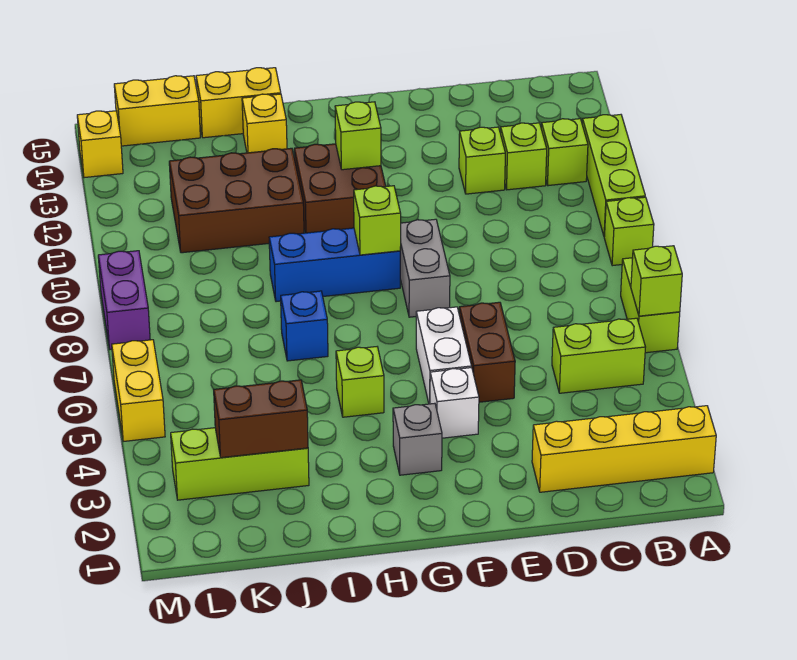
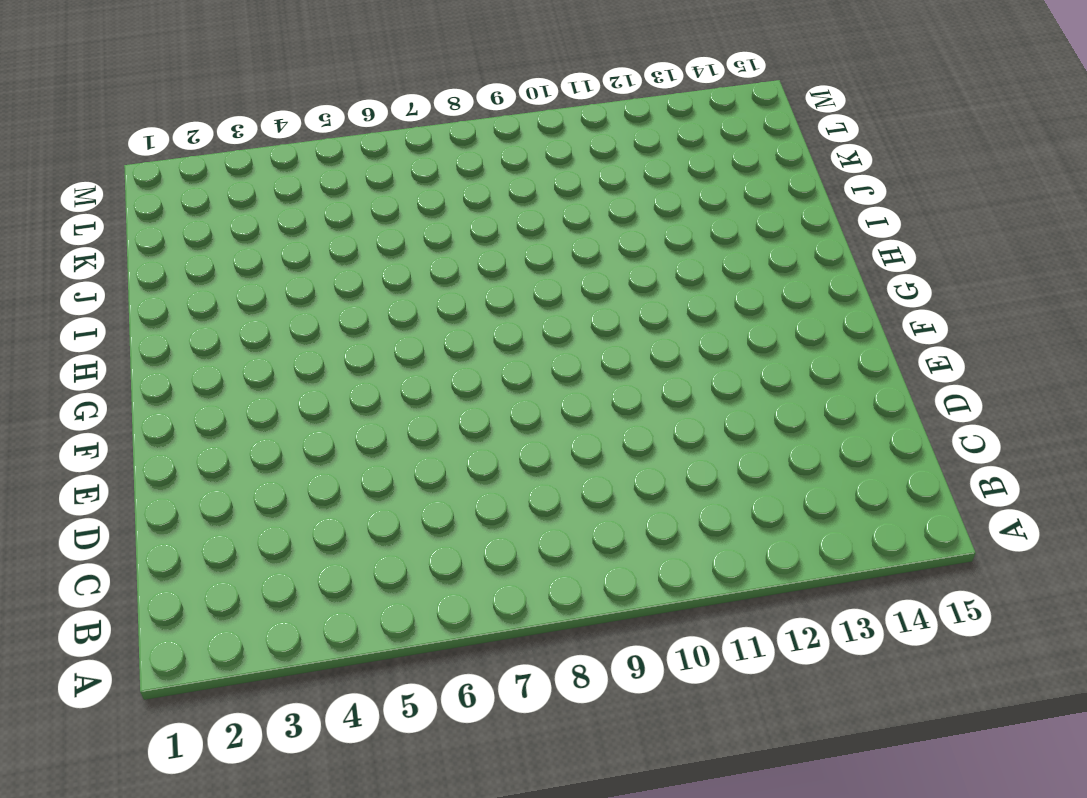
none -> yellow brick A2:D2 level 1
none -> lime brick A6:A7 level 1
none -> lime brick A9 level 1

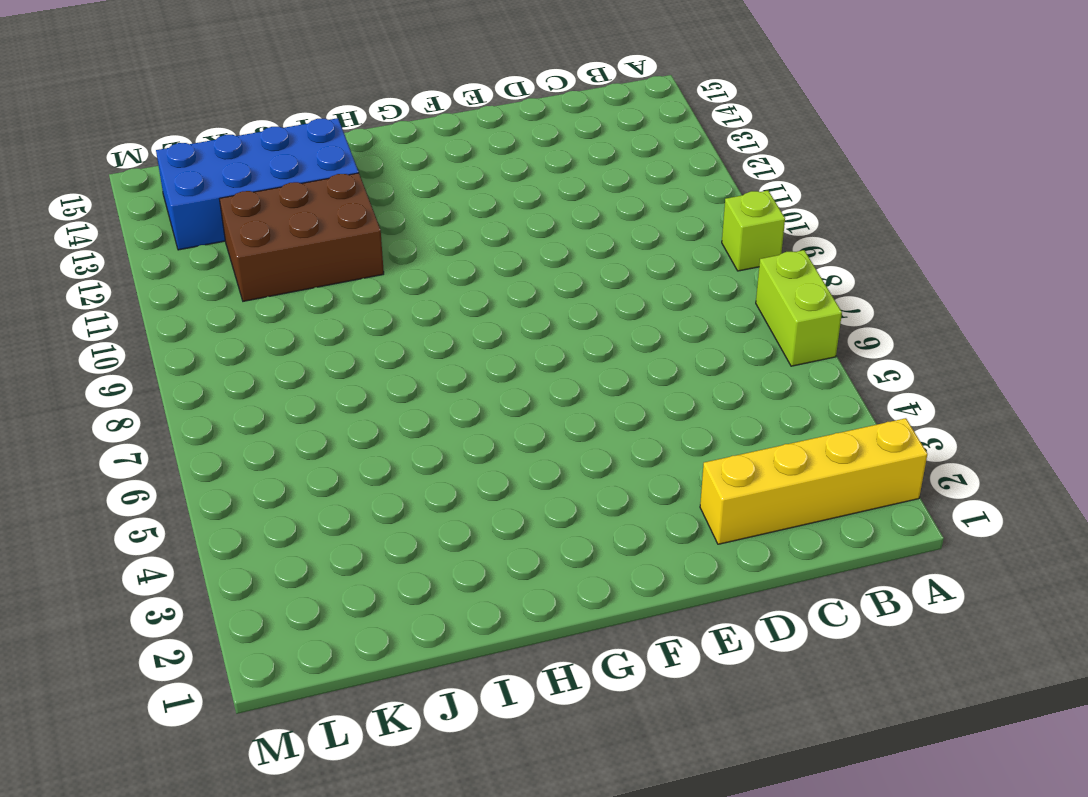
blue brick I13:L14 level 1 -> yellow brick I14 level 1
none -> lime brick A10:A12 level 1
none -> lime brick B5:C5 level 1
none -> lime brick B12 level 1

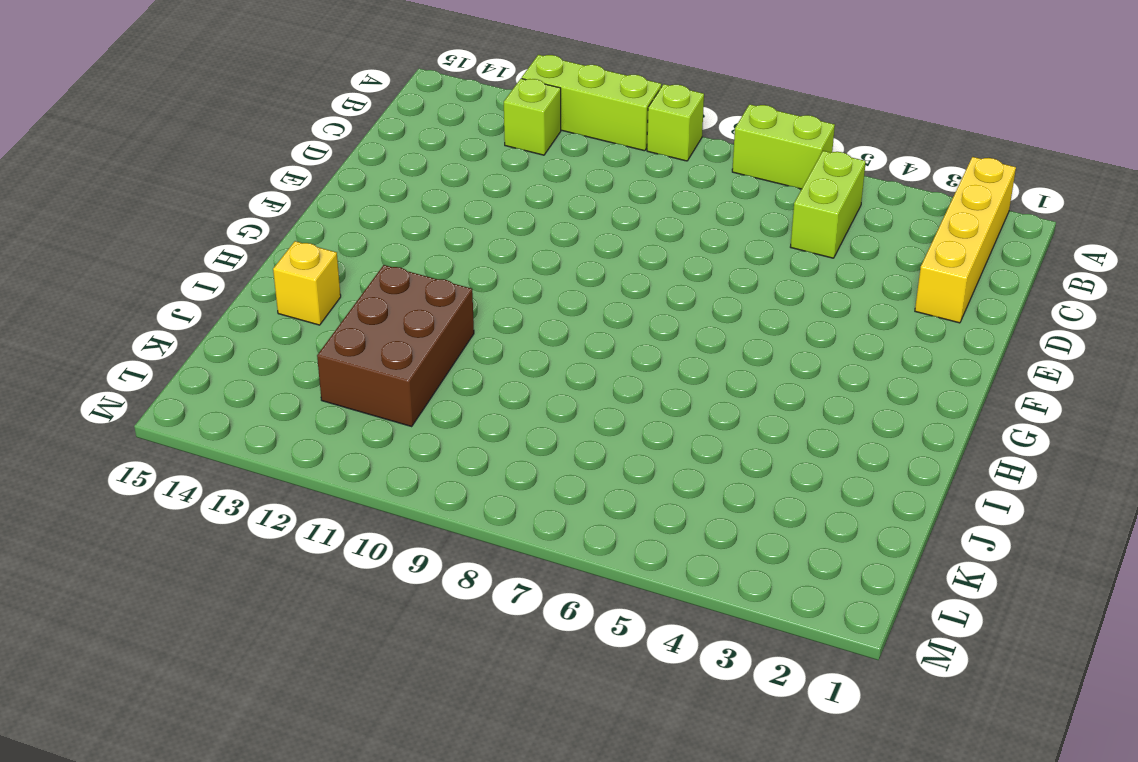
none -> lime brick C12 level 1
none -> lime brick D12 level 1
none -> brown brick E5:E6 level 1

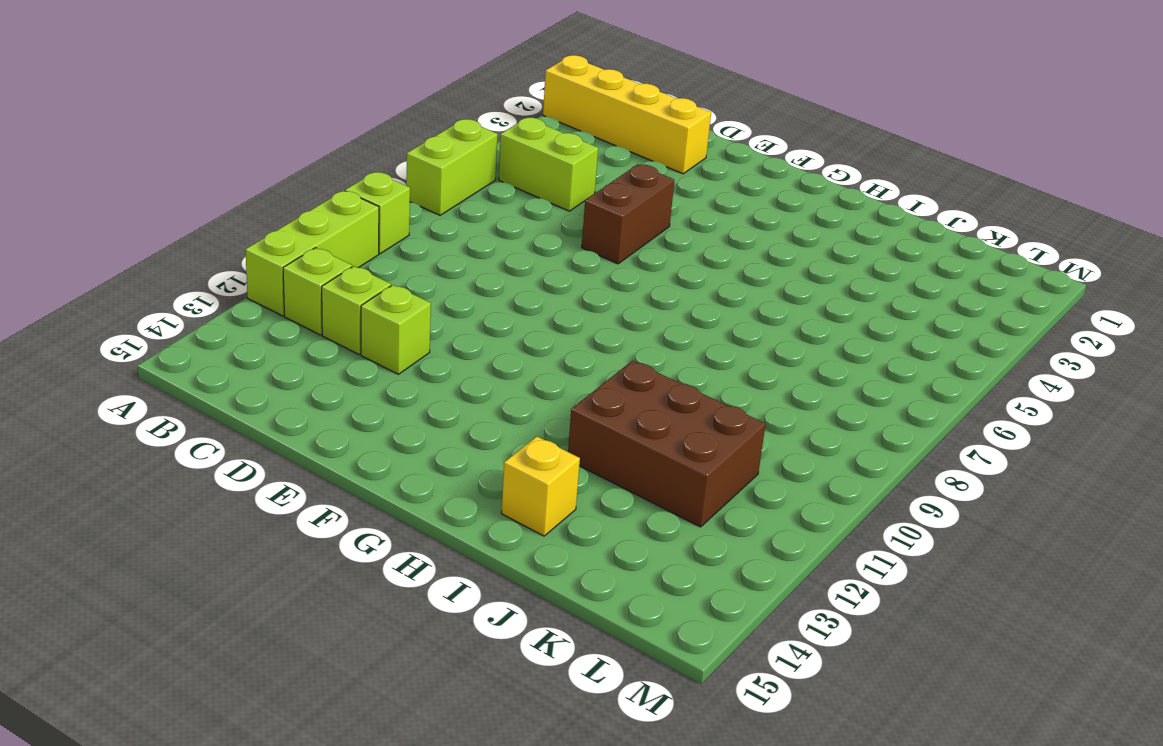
none -> white brick F4 level 1
none -> white brick F5:F6 level 1
none -> grey brick F8:F9 level 1

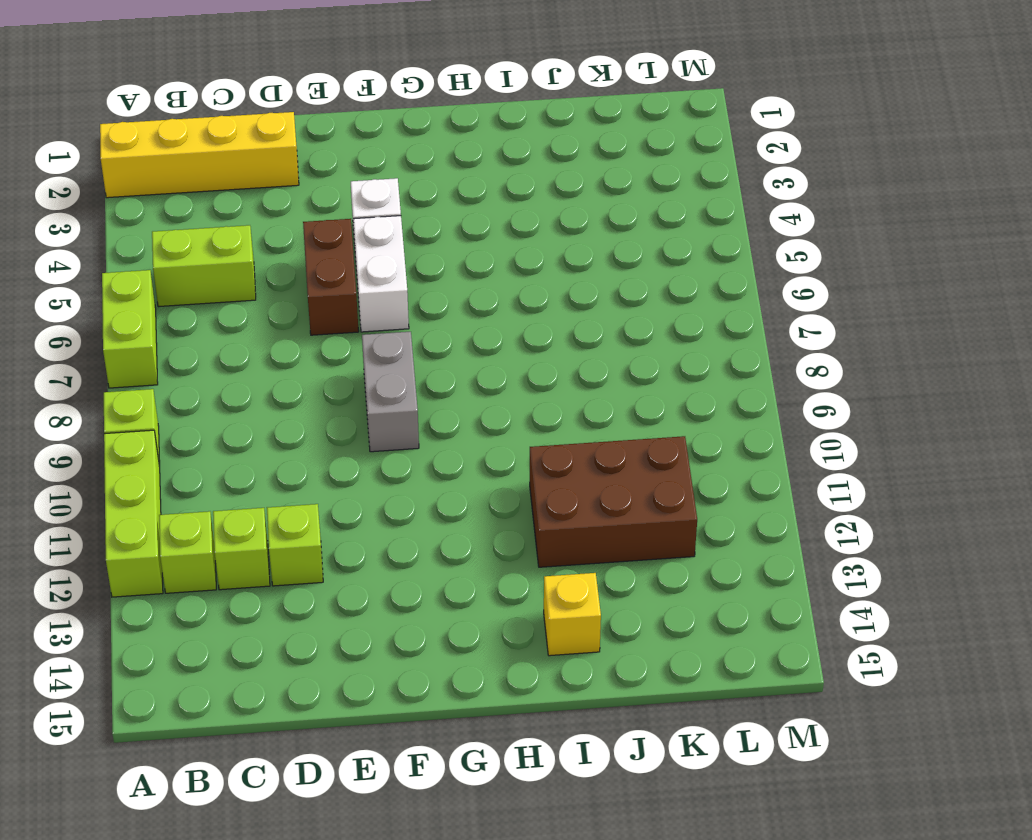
none -> grey brick G3 level 1
none -> blue brick G9:I9 level 1
none -> brown brick G11:H12 level 1

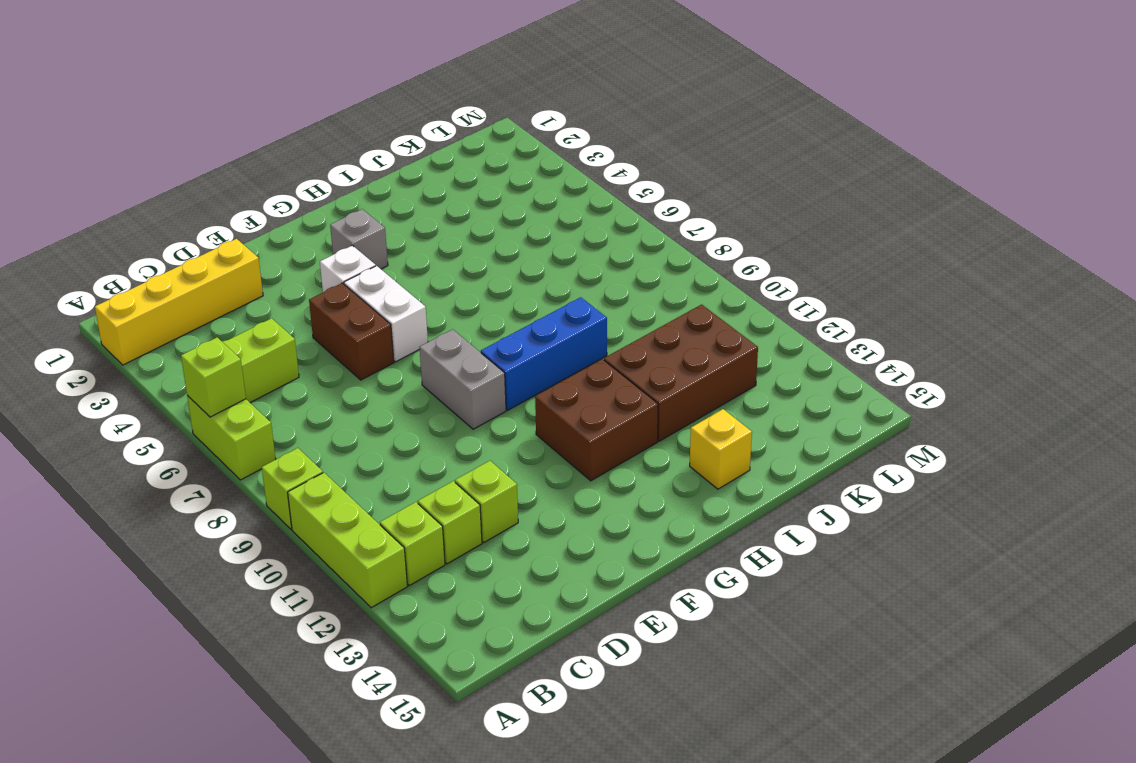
none -> lime brick H5 level 1
none -> blue brick I7 level 1
none -> yellow brick I15:J15 level 1

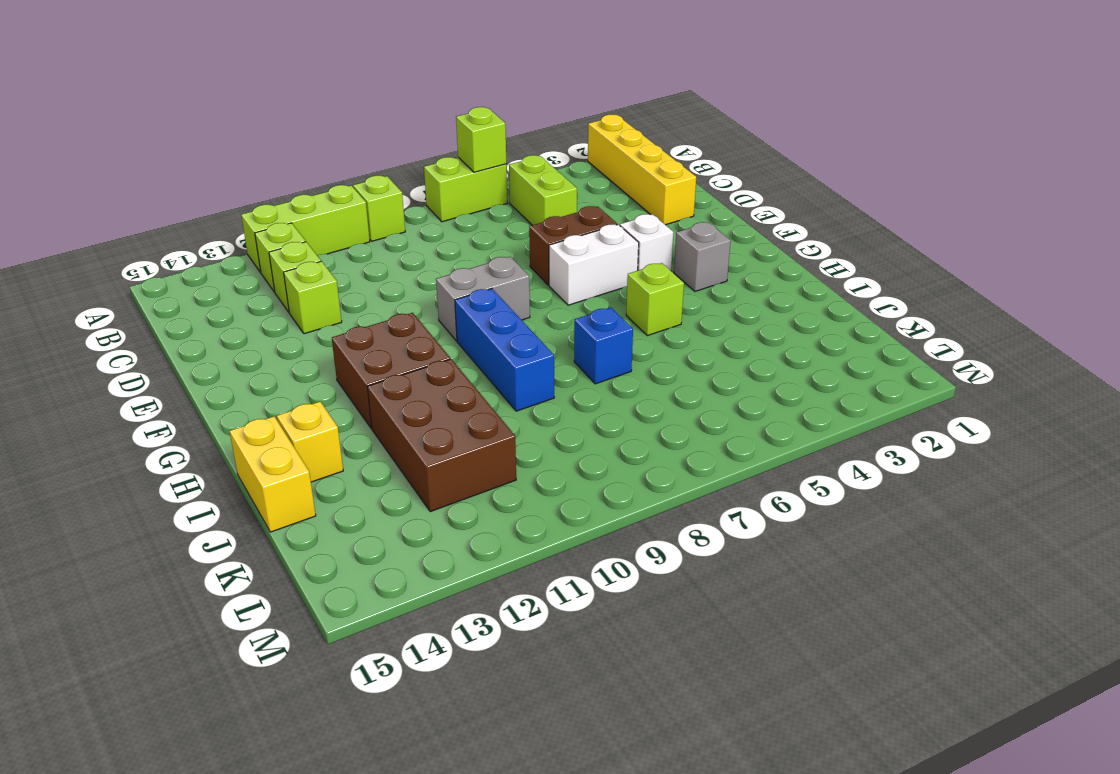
none -> lime brick J3:L3 level 1
none -> yellow brick K15:L15 level 1
none -> yellow brick M5:M6 level 1

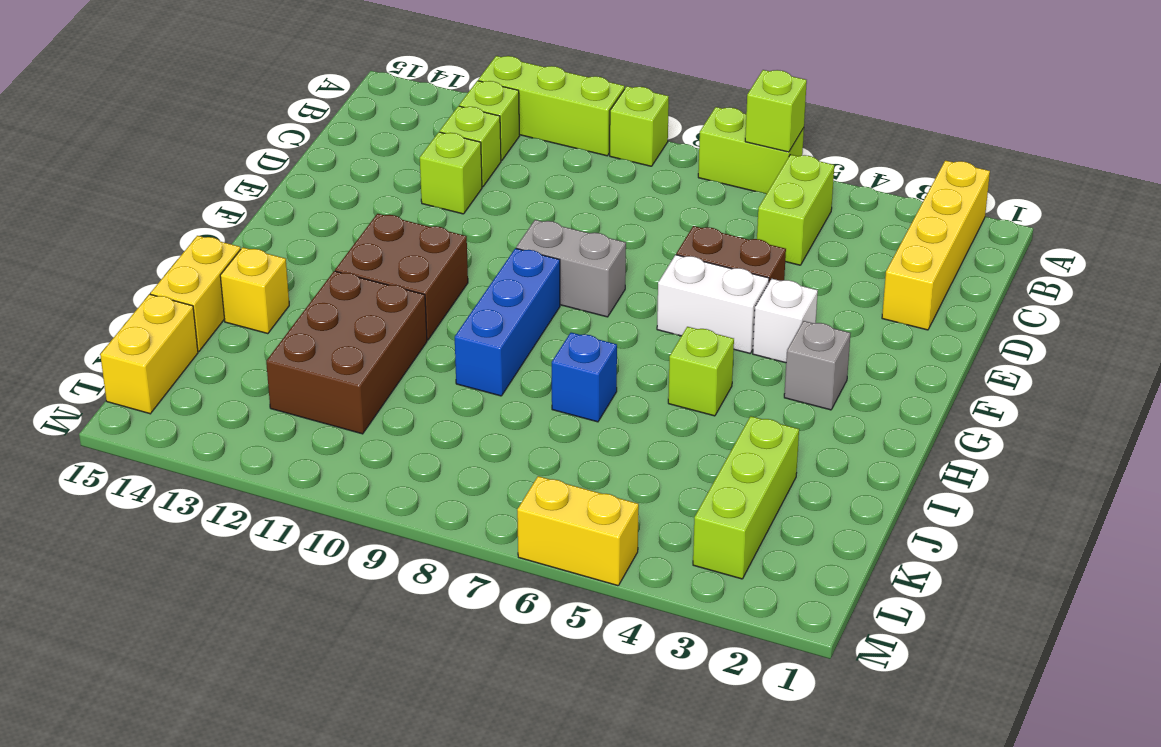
none -> purple brick M8:M9 level 1
none -> yellow brick M14 level 1
none -> lime brick G9 level 2

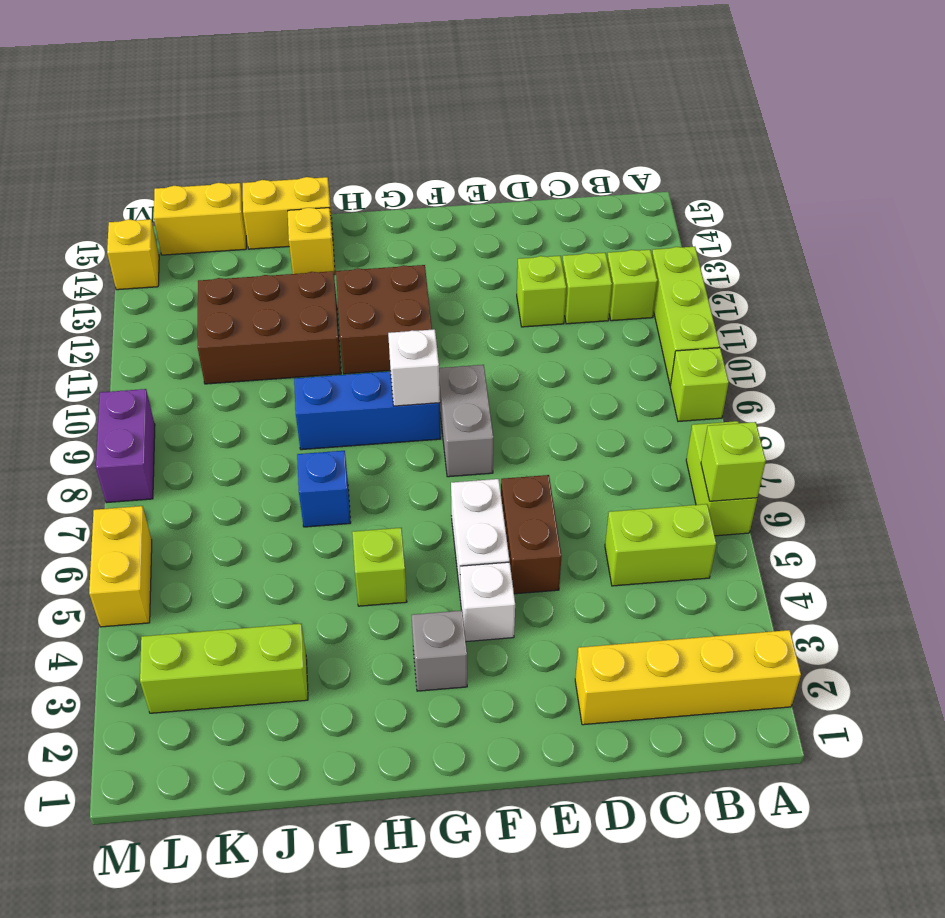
white brick G9 level 2 -> lime brick G9 level 2
none -> lime brick G12 level 2
none -> brown brick J3:K3 level 2

